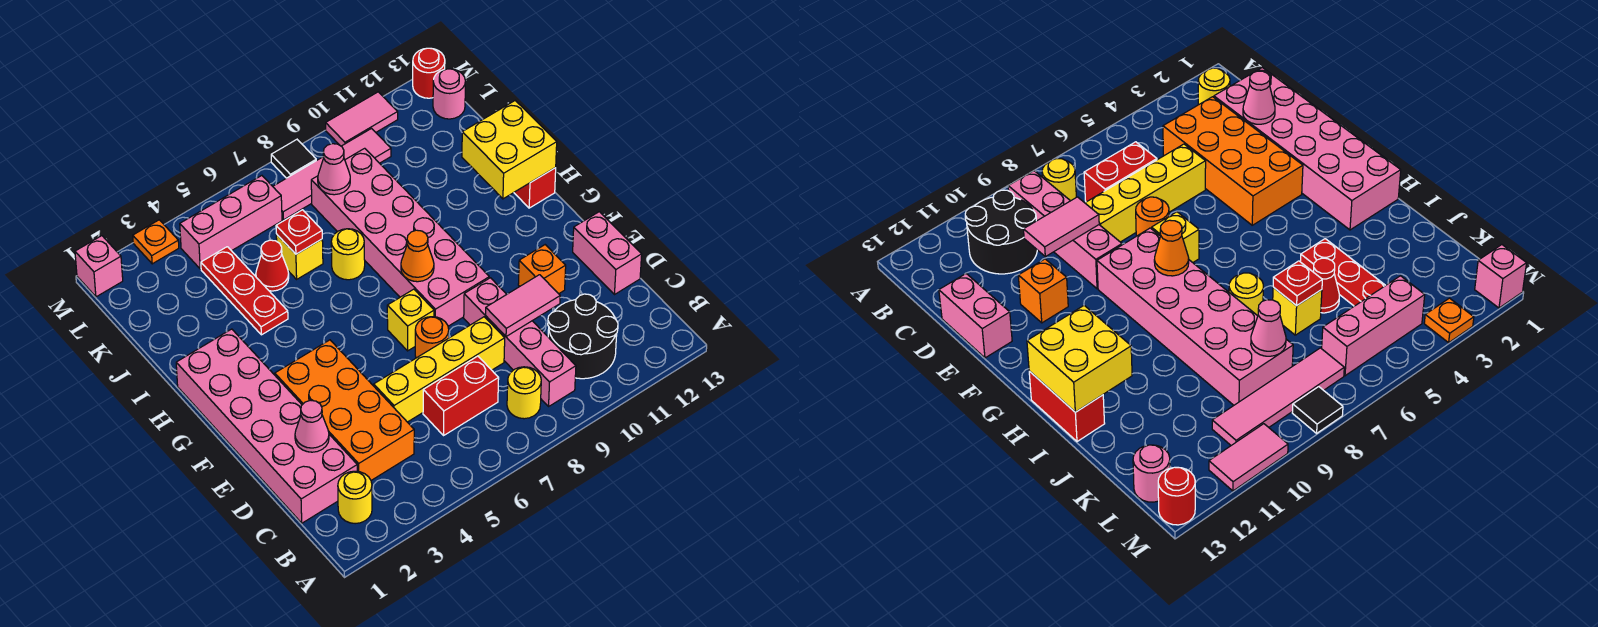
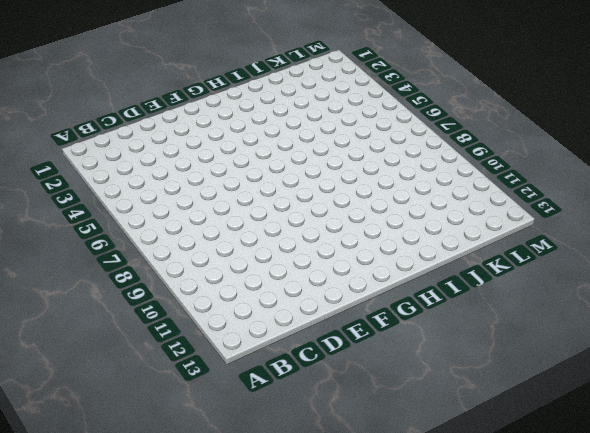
none -> yellow round brick B2 level 1
none -> yellow round brick B8 level 1
none -> pink brick B9:E9 level 1
none -> black round brick B10:C11 level 1

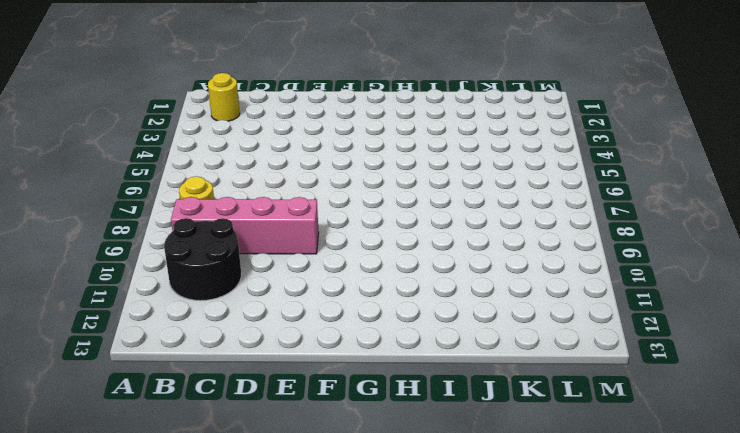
none -> pink brick C1:H2 level 1
none -> orange brick C3:F4 level 1
none -> red brick C6:C7 level 1
none -> yellow brick D5:D8 level 1

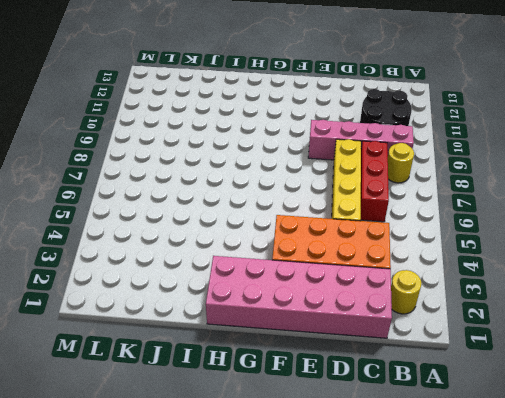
red brick C6:C8 level 1 -> red brick C6:C7 level 1
none -> pink brick D13:E13 level 1
none -> orange round brick E7 level 1
none -> orange brick E11 level 1
none -> yellow brick F7 level 1

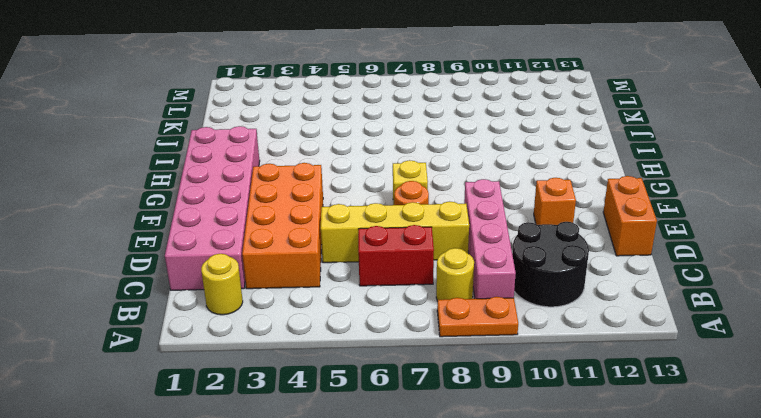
orange plate A8:A9 level 1 -> none
orange brick D13:E13 level 1 -> pink brick D13:E13 level 1
none -> pink brick F8:K9 level 1
none -> red brick H13:I13 level 1
none -> red plate I4:K4 level 1
none -> yellow round brick I7 level 1

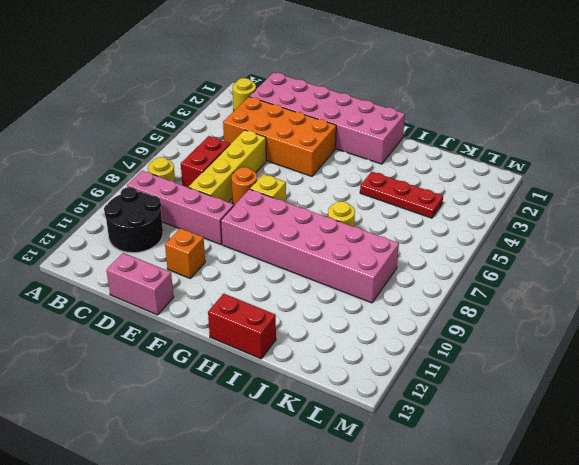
none -> red cone J5 level 1
none -> yellow brick J6 level 1
none -> pink brick L4:L6 level 1
none -> pink tile L7:L10 level 1

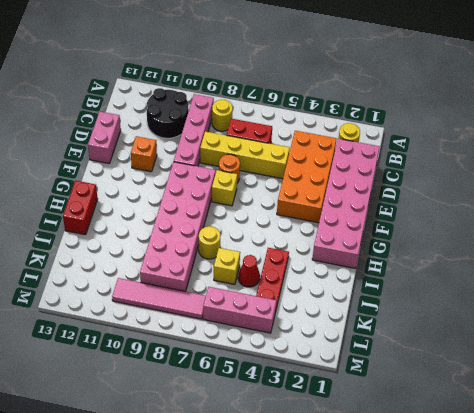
none -> pink round brick L13 level 1
none -> pink brick M1 level 1
none -> orange plate M3 level 1
none -> black tile M8 level 1

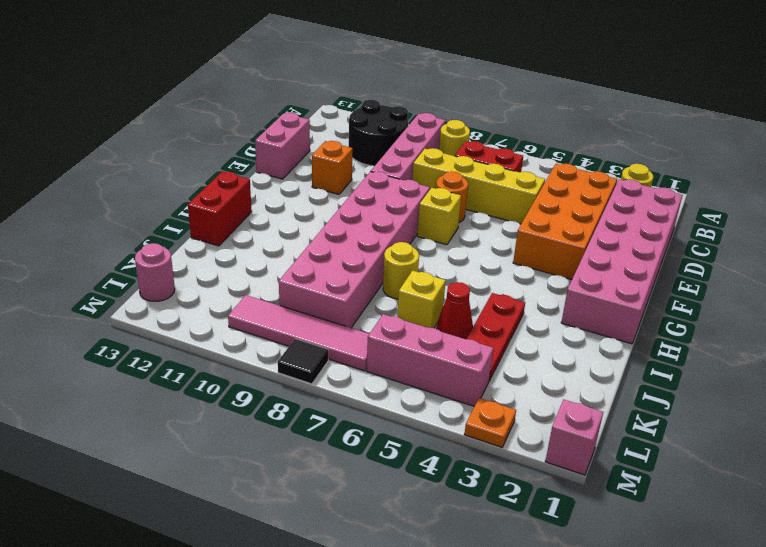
none -> pink tile M10:M11 level 1
none -> red round brick M13 level 1
none -> pink cone D2 level 2
none -> pink tile D9:D10 level 2

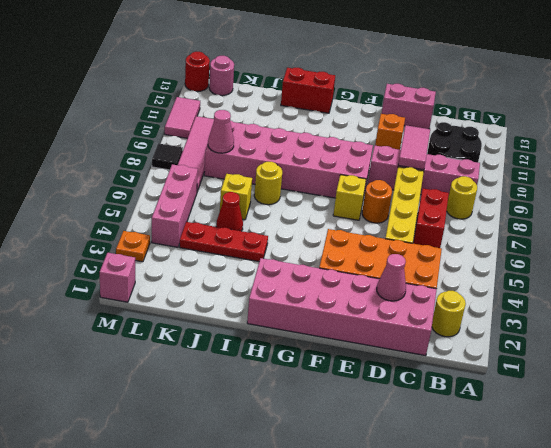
none -> orange cone G8 level 2
none -> yellow brick H12:I13 level 2
none -> red plate J6 level 2

